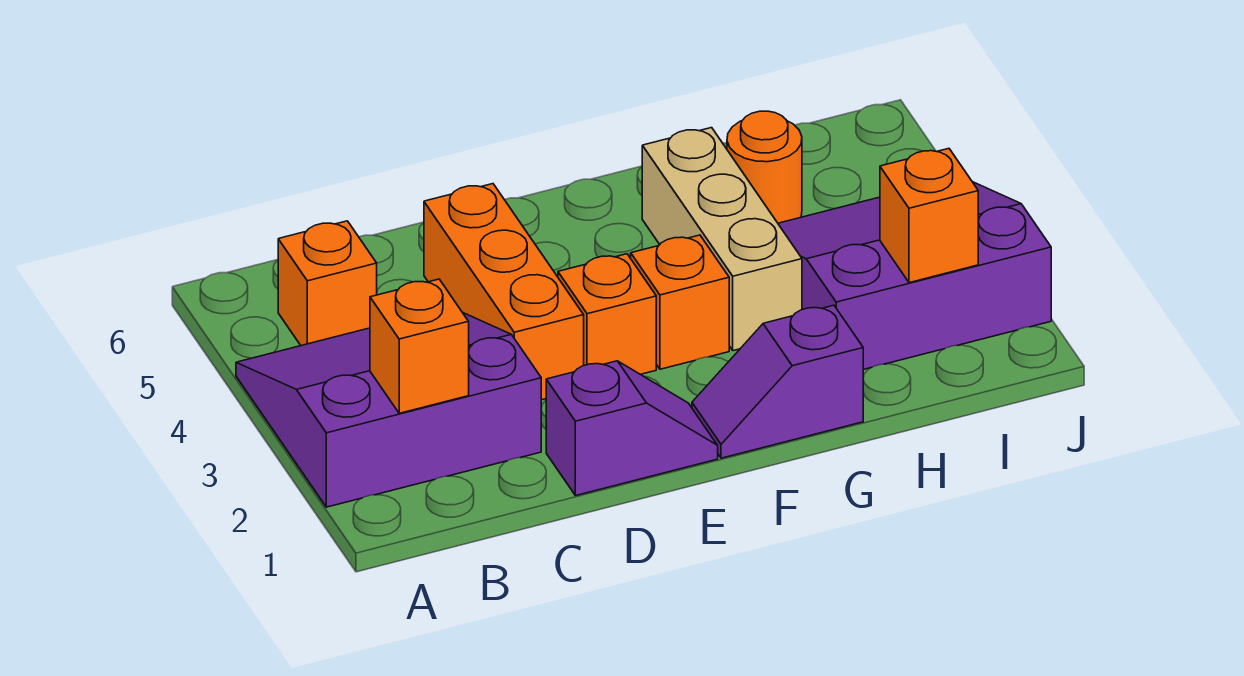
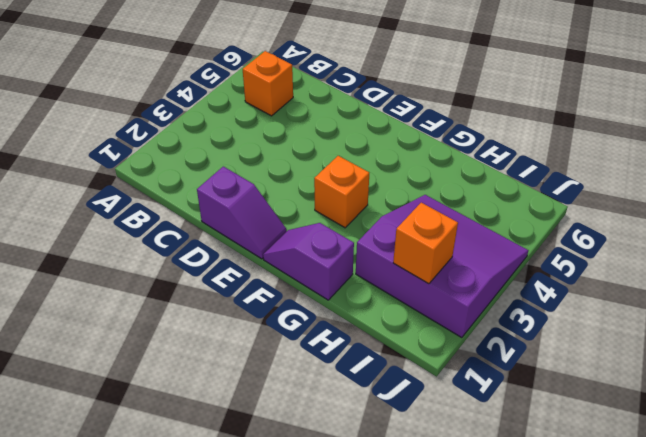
none -> purple slope A2:C4 level 1 top 2
none -> orange brick D3:D5 level 1
none -> orange brick E3 level 1

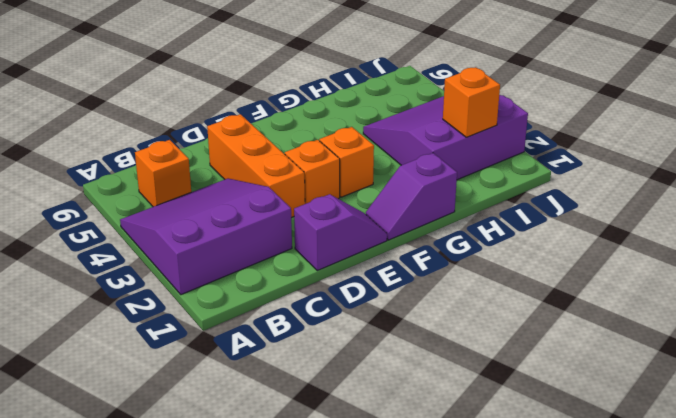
none -> tan brick G3:G5 level 1
none -> orange round brick H5 level 1
none -> orange brick B2 level 2

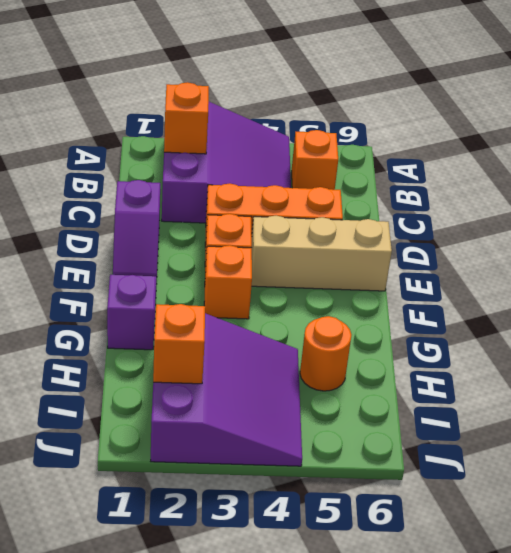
tan brick E4:E6 level 1 -> tan brick G3:G5 level 1

